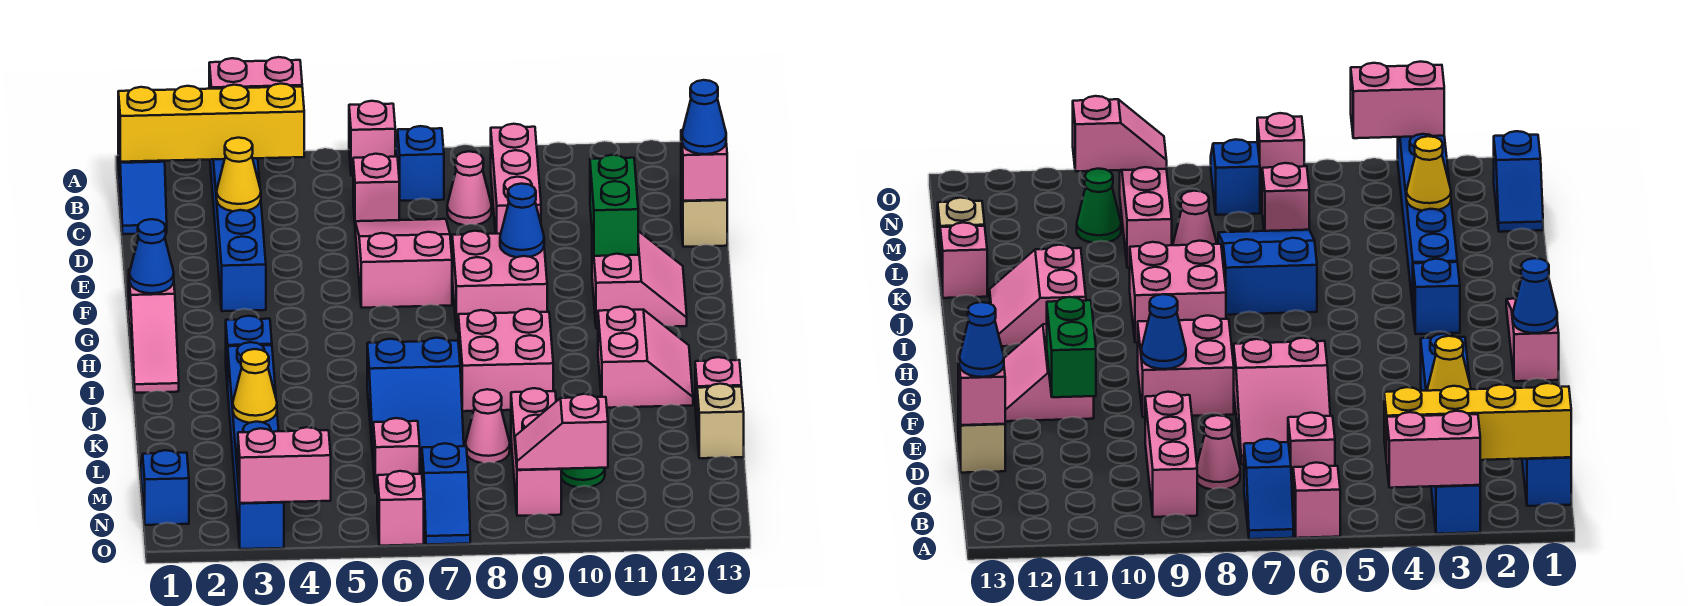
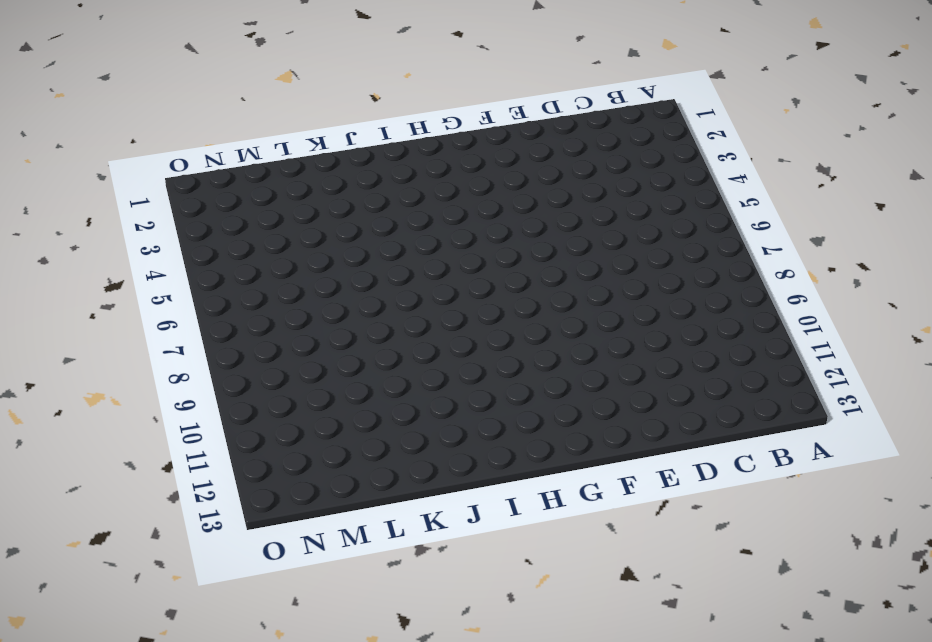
none -> blue brick A3:F3 level 1
none -> pink brick A6 level 1
none -> blue slope A7:B7 level 1 top B
none -> blue slope B1:C1 level 1 top B

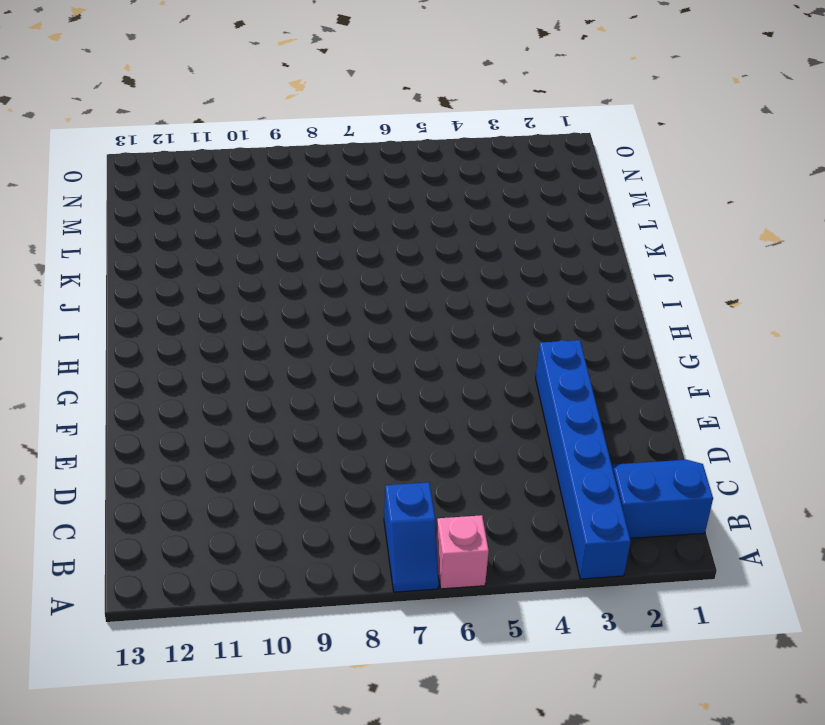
blue slope B1:C2 level 1 top B -> blue slope B1:C1 level 1 top B
none -> pink brick B9:D9 level 1
none -> pink brick C6 level 1
none -> pink cone C8 level 1
none -> pink slope D6:F7 level 1 top F

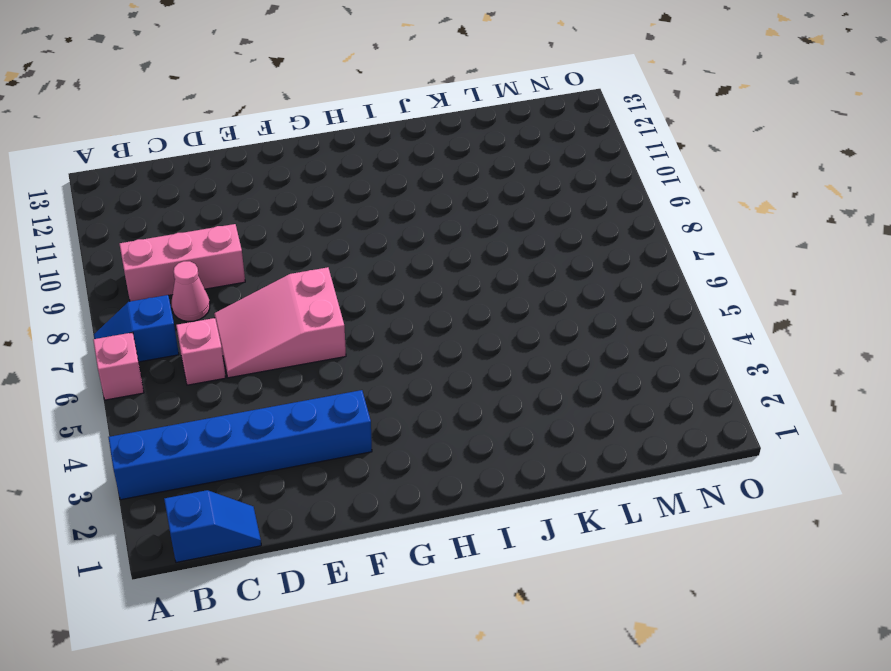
none -> tan brick D13 level 1
none -> pink brick F8:G9 level 1
none -> pink slope F11:G12 level 1 top 11
none -> pink slope G1:I1 level 1 top G

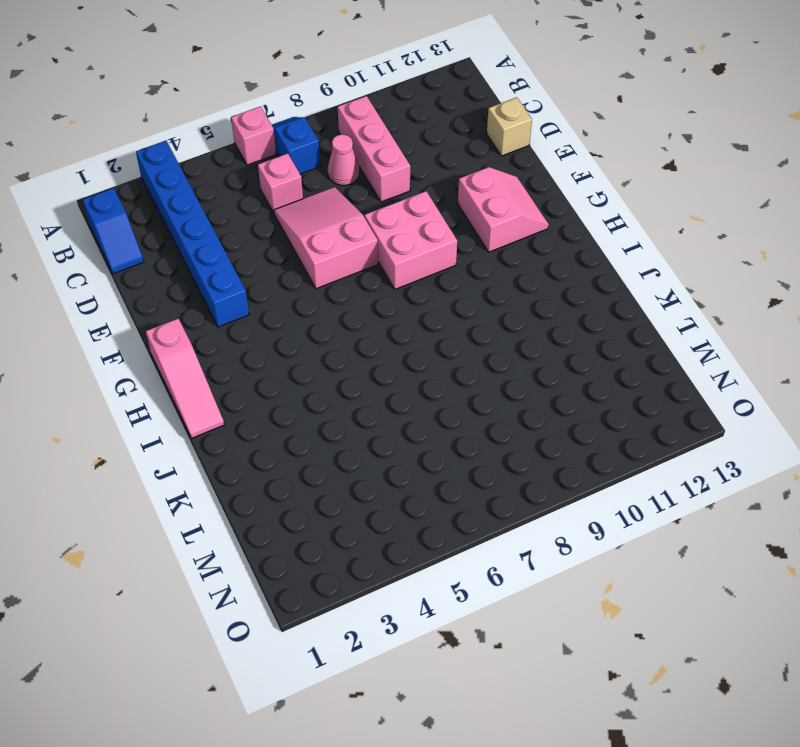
none -> blue brick I3 level 1
none -> pink brick I8:J9 level 1
none -> pink slope I11:J12 level 1 top 11
none -> blue brick J3:O3 level 1

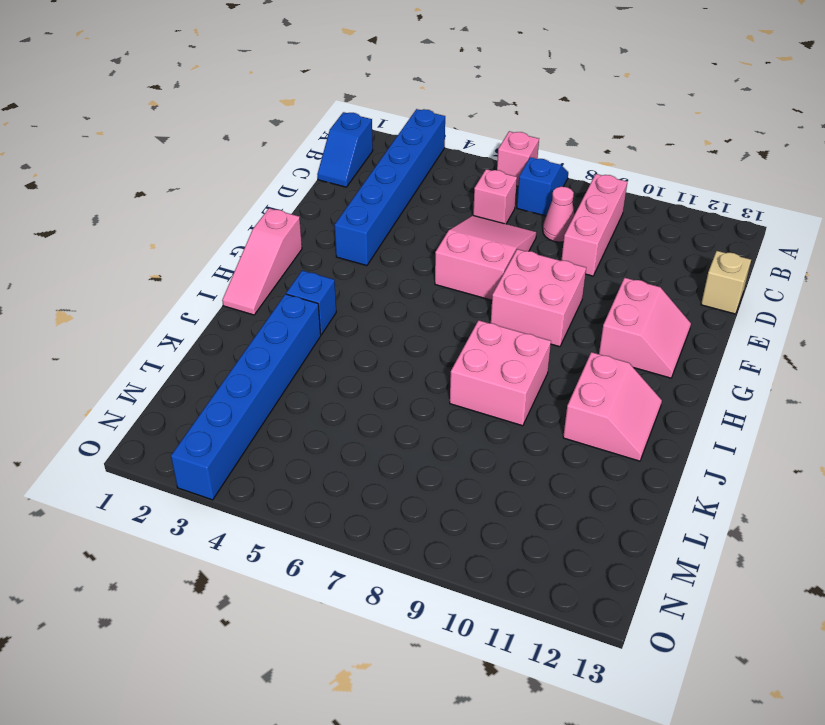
none -> blue slope J6:L7 level 1 top J
none -> pink brick K13 level 1
none -> pink cone L8 level 1
none -> pink brick L9:N9 level 1

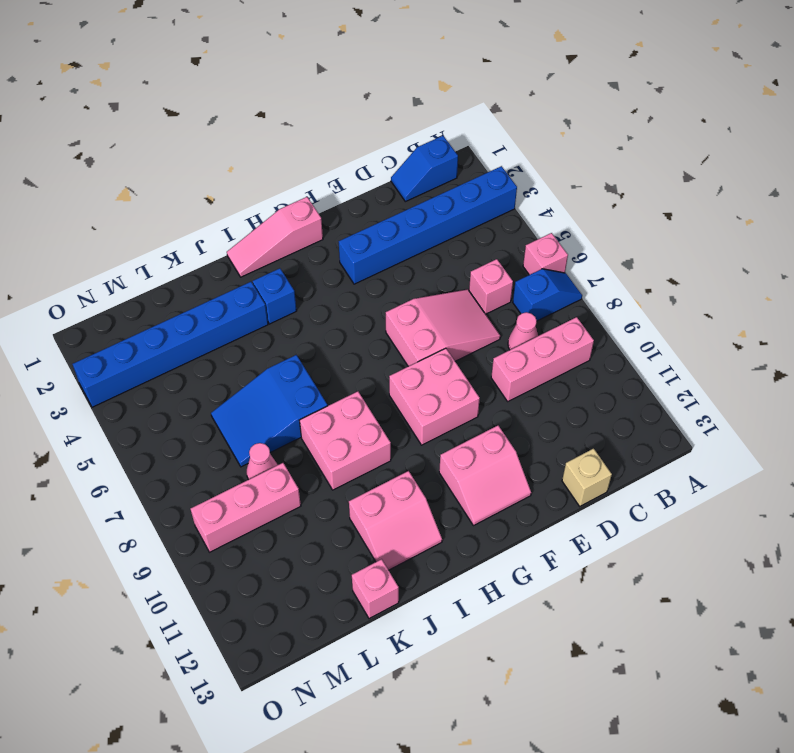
none -> tan brick L13 level 1
none -> blue slope M1:N1 level 1 top N
none -> pink brick M6 level 1
none -> green cone M10 level 1

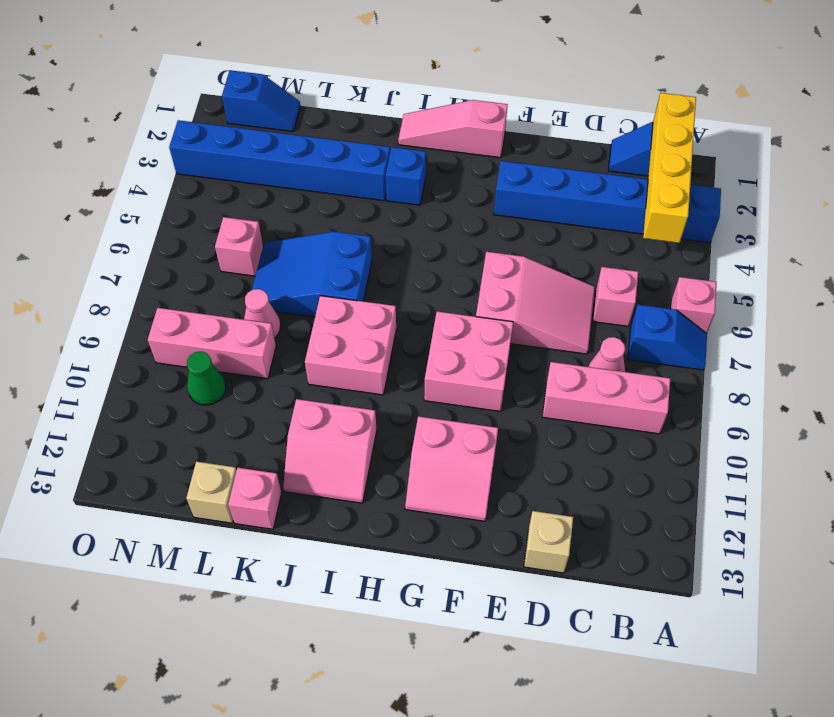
none -> blue slope N7:O7 level 1 top N
none -> pink brick O6 level 1
none -> pink brick A3:A4 level 2
none -> yellow cone D3 level 2

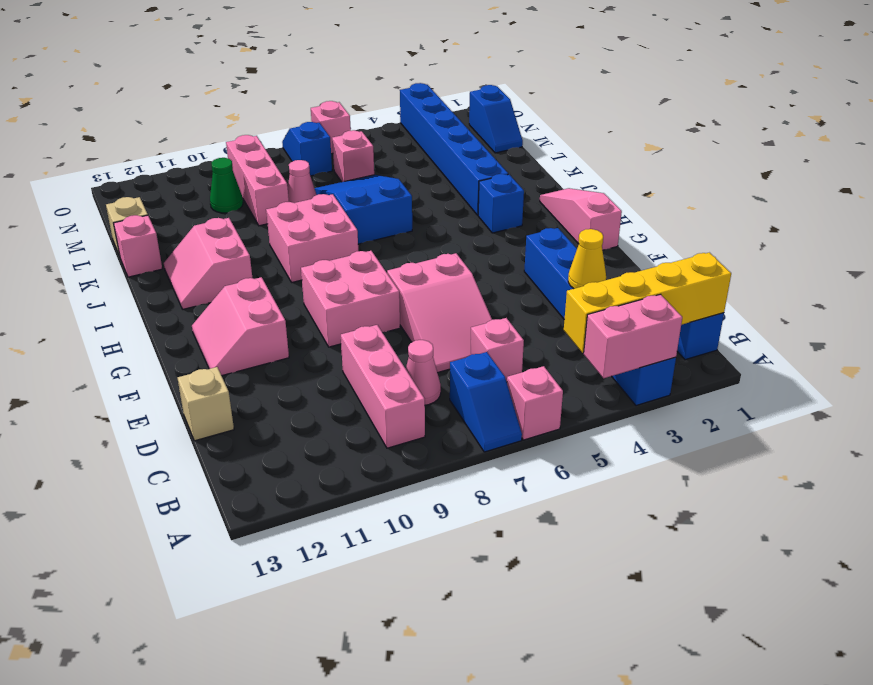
none -> pink brick D13 level 2
none -> green brick E11:F11 level 2
none -> blue cone F9 level 2
none -> blue cone G1 level 2

